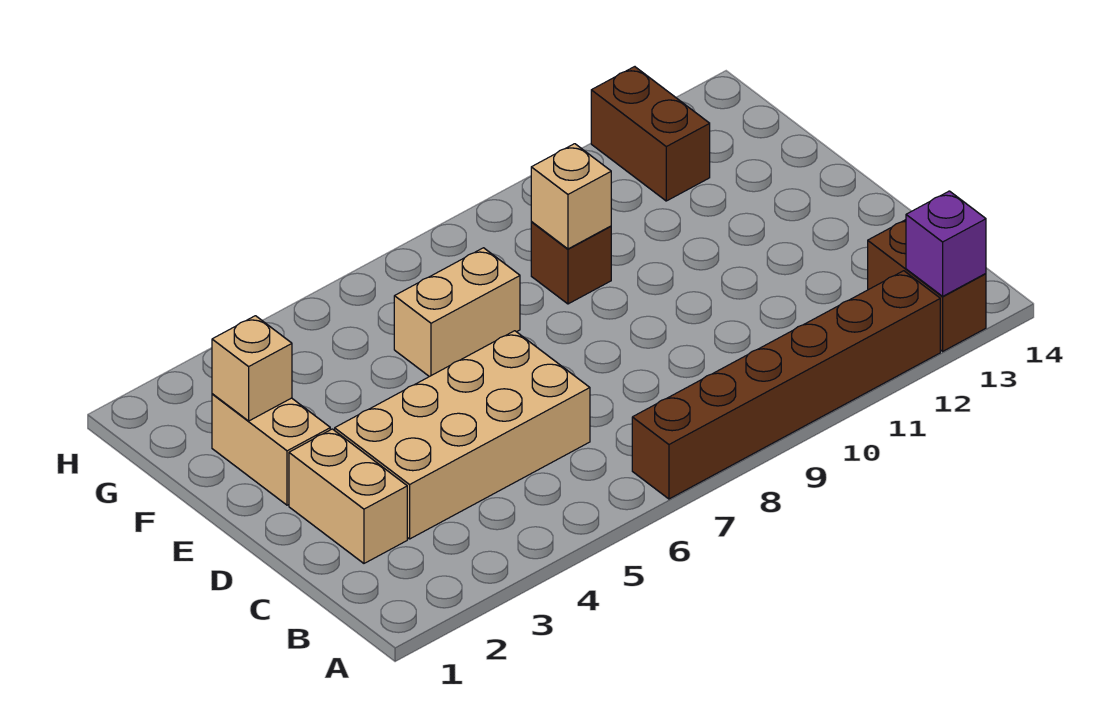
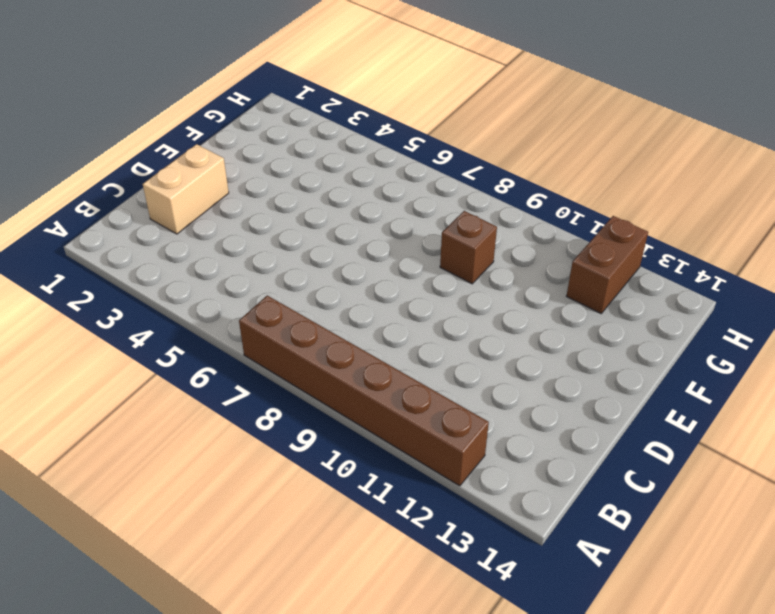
none -> brown brick A13:B13 level 1
none -> tan brick C3:D6 level 1

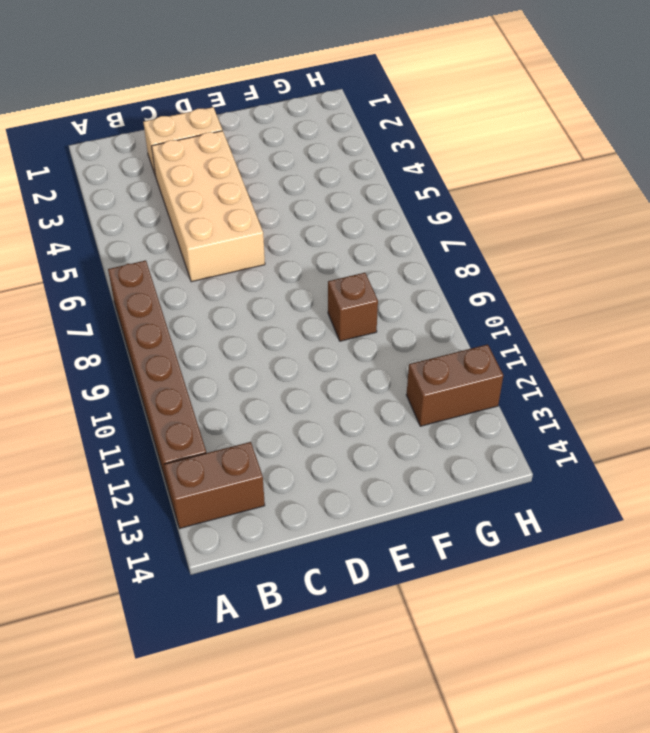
none -> tan brick E2:F2 level 1
none -> tan brick F6:F7 level 1

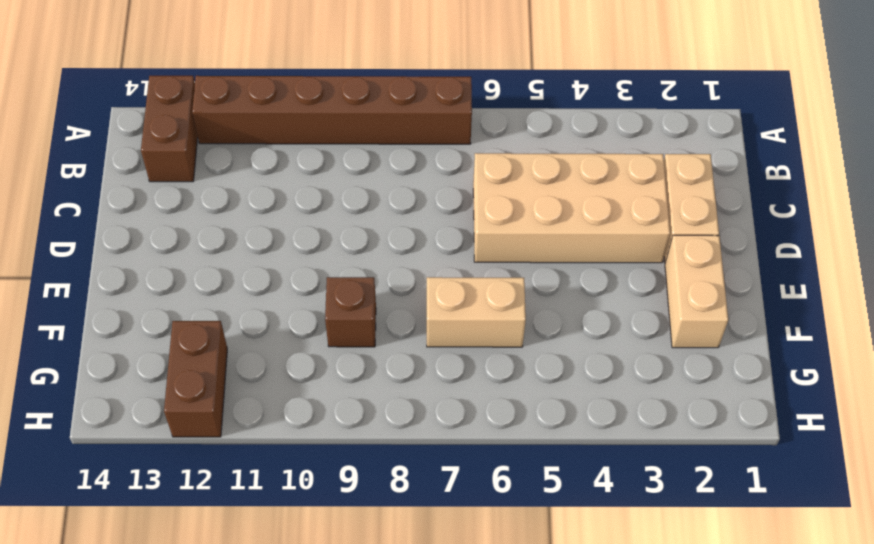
none -> purple brick A13 level 2
none -> tan brick F2 level 2

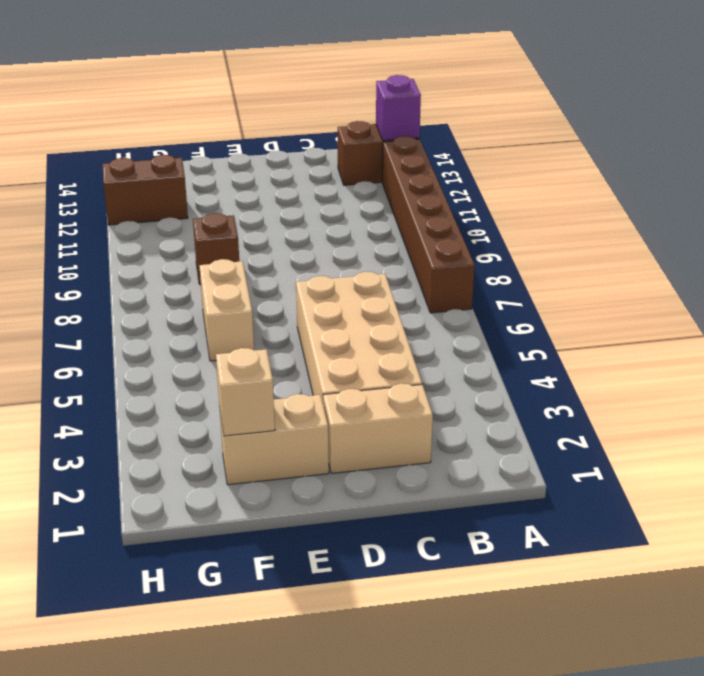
none -> tan brick F9 level 2

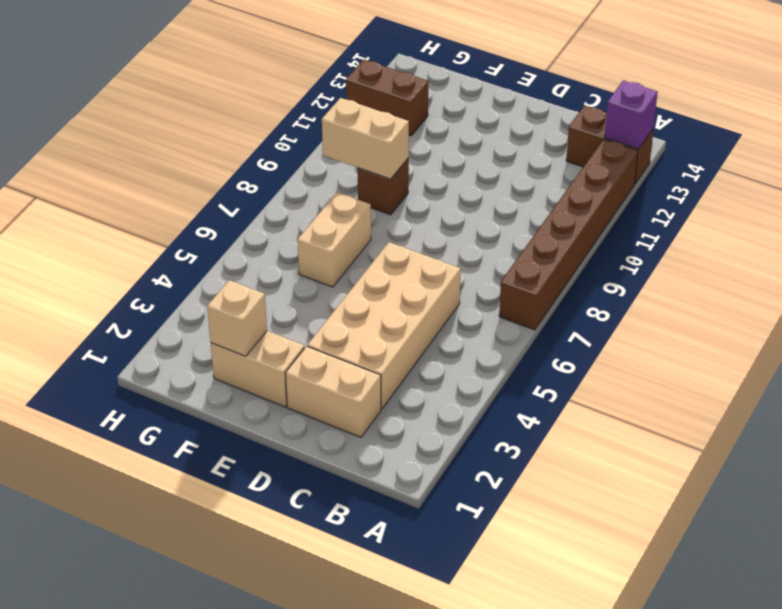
tan brick F9:G9 level 2 -> tan brick F9 level 2

